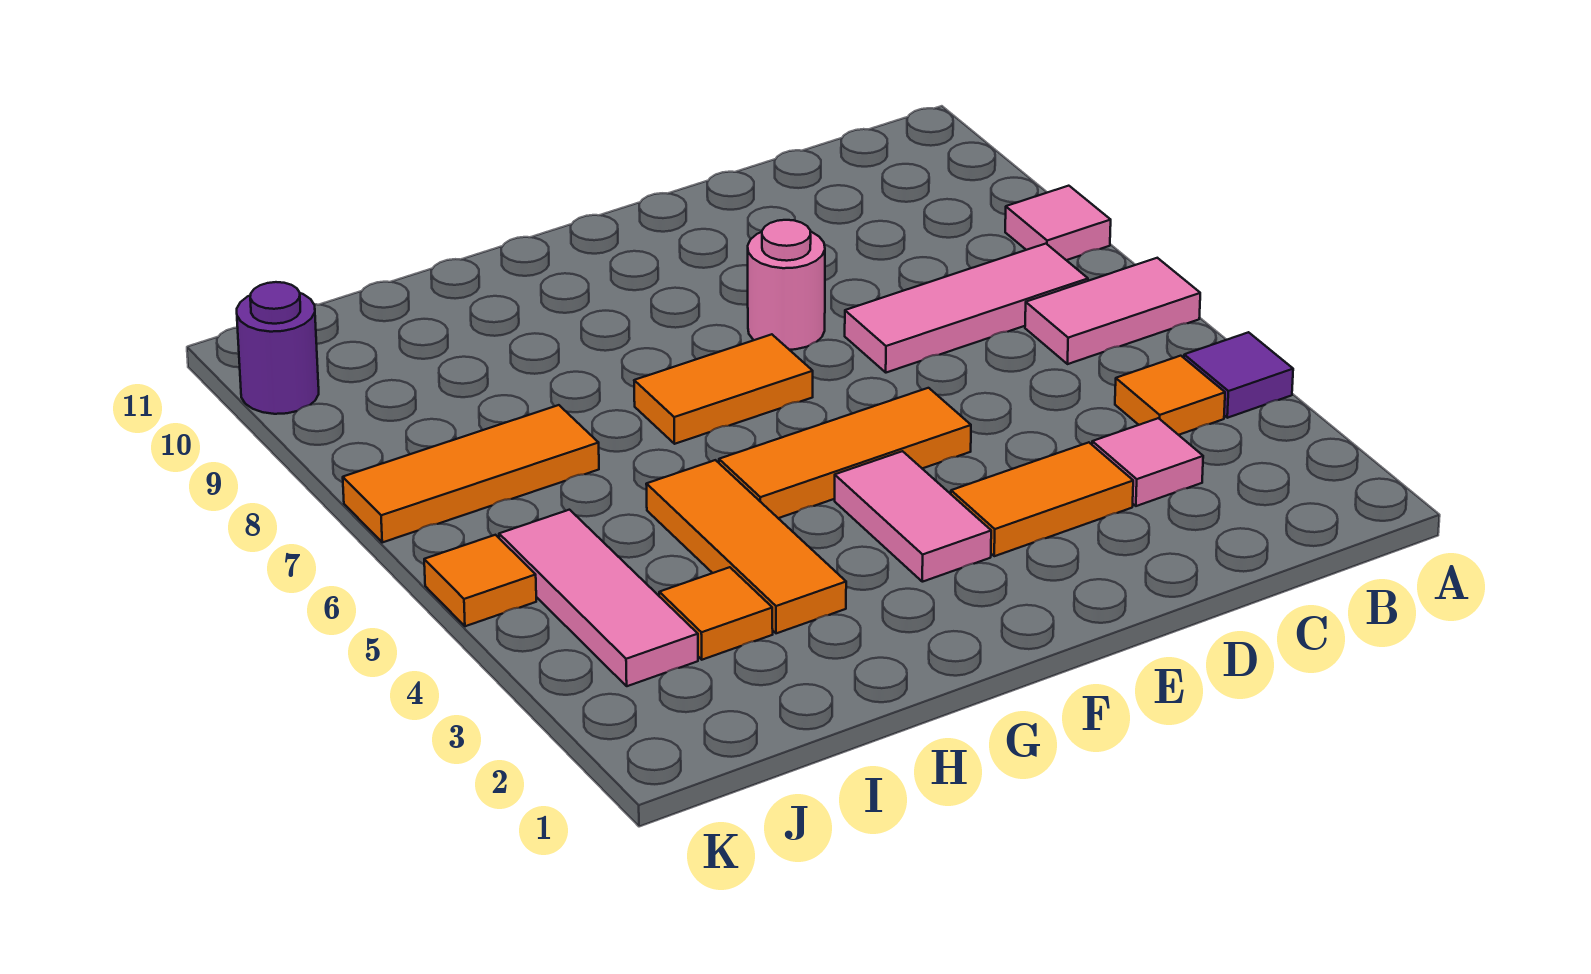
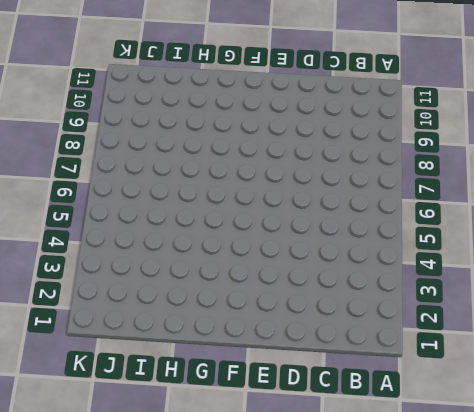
none -> purple tile A4 level 1
none -> pink tile A6:B6 level 1
none -> pink tile A8 level 1

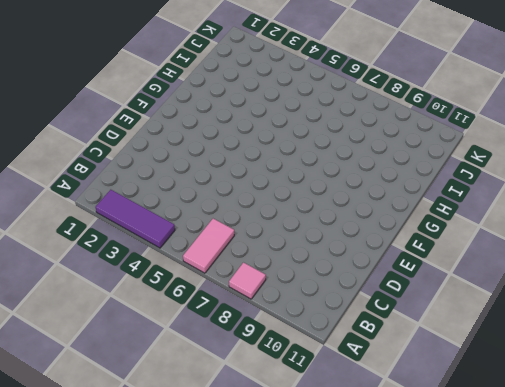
purple tile A2:A4 level 1 -> purple tile A4 level 1
none -> orange tile B4 level 1
none -> pink tile B7:D7 level 1
none -> pink tile C3 level 1

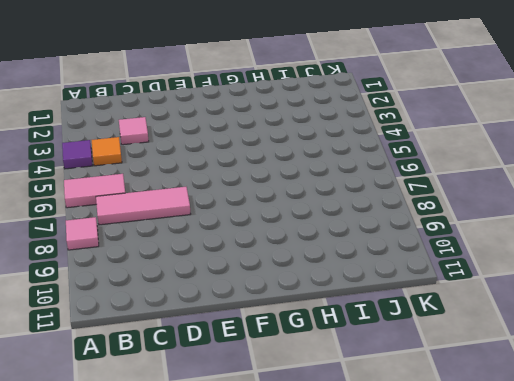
none -> orange tile D3:E3 level 1
none -> orange tile E5:G5 level 1
none -> pink round brick E8 level 1

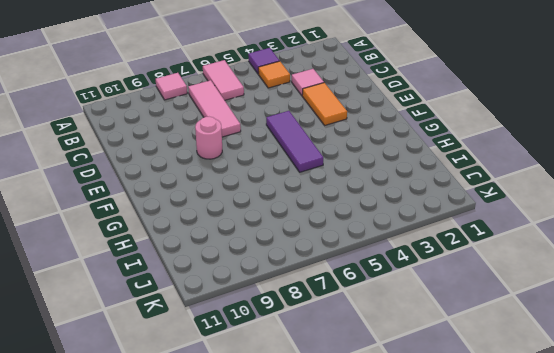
purple tile E5:G5 level 1 -> orange tile E5:G5 level 1
none -> pink tile F3:F4 level 1
none -> orange tile F7:G7 level 1
none -> orange tile H3:H5 level 1

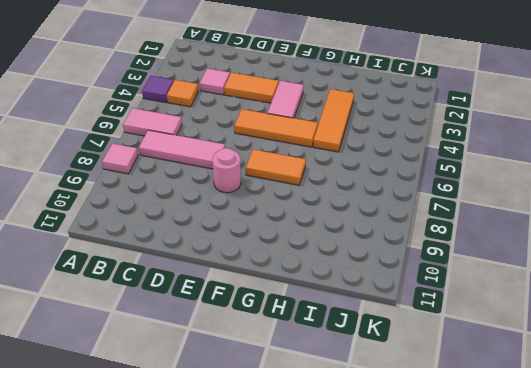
none -> orange tile I3 level 1
none -> orange tile I7:K7 level 1
none -> pink tile J3:J5 level 1

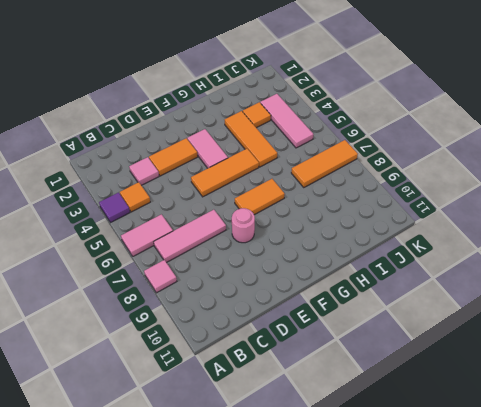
none -> orange tile K5 level 1
none -> purple round brick K10 level 1

